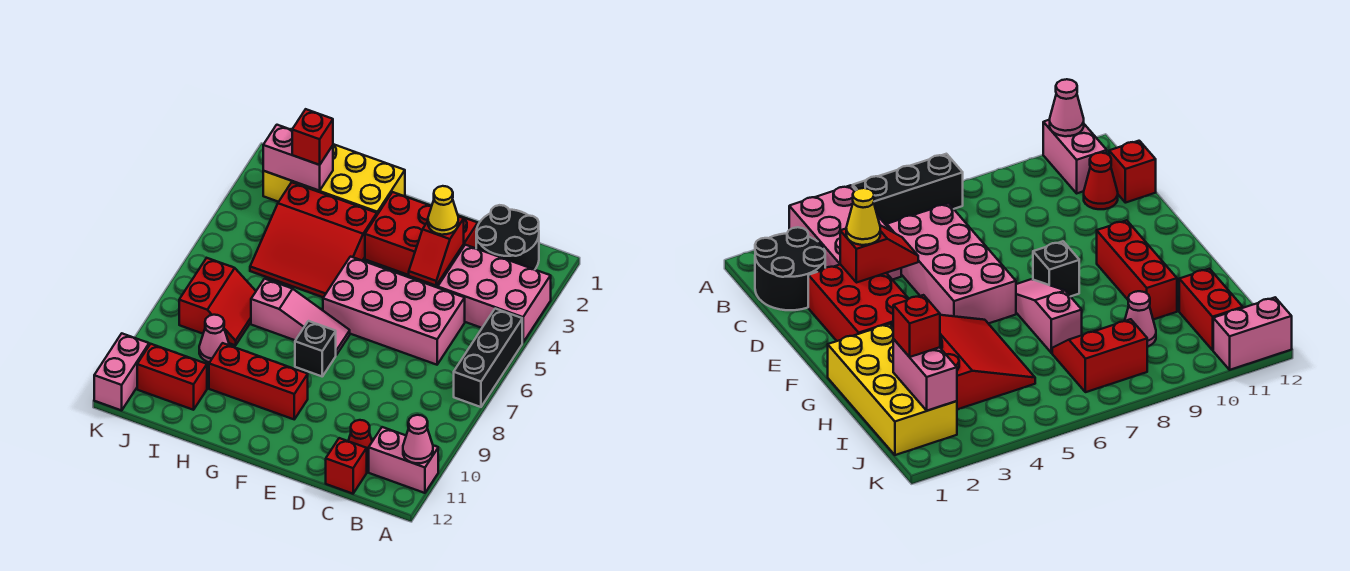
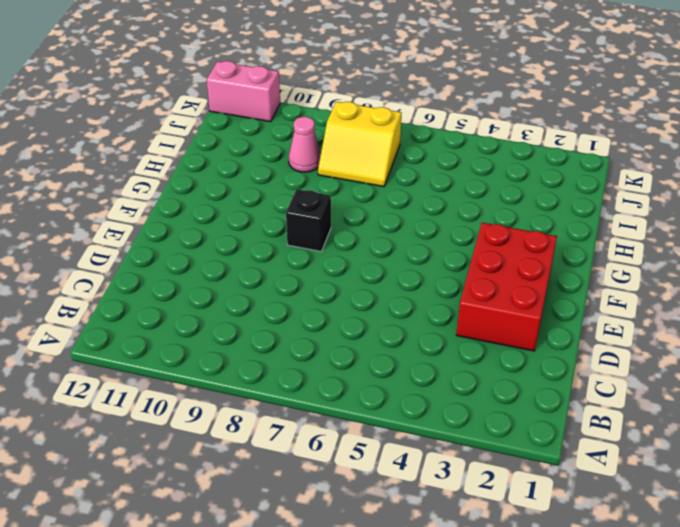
yellow slope I7:J8 level 1 top J -> red slope I7:J8 level 1 top J
none -> pink brick A3:C4 level 1
none -> black brick A5:A7 level 1
none -> pink brick A11:B11 level 1

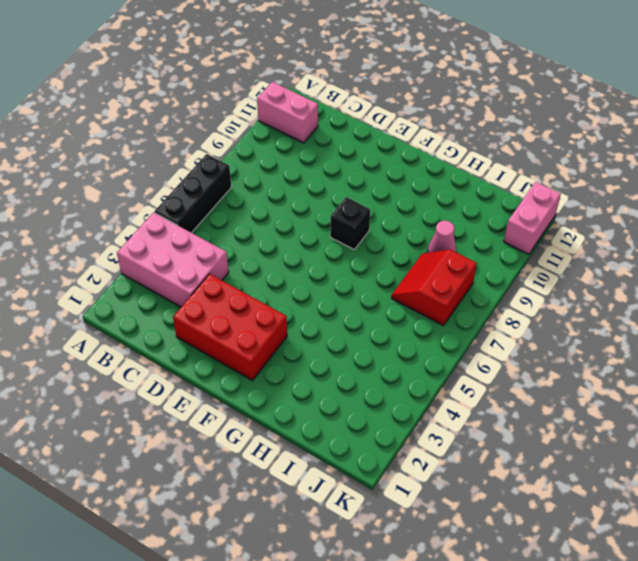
none -> black round brick B1:C2 level 1
none -> pink brick C5:F6 level 1
none -> red cone C11 level 1

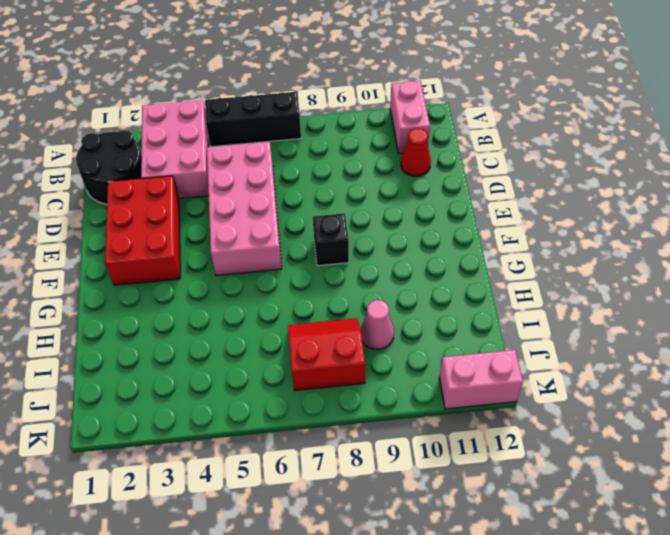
none -> red brick C12 level 1
none -> pink slope F7:H7 level 1 top H
none -> red brick F10:H10 level 1

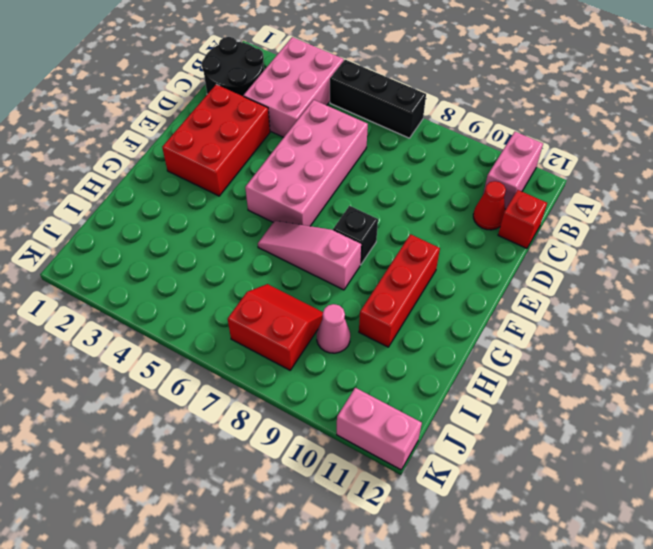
pink slope G6:G8 level 1 top 8 -> pink slope F7:H7 level 1 top H
none -> yellow brick G1:J2 level 1
none -> red slope G3:I5 level 1 top 3
none -> red brick I11:J11 level 1

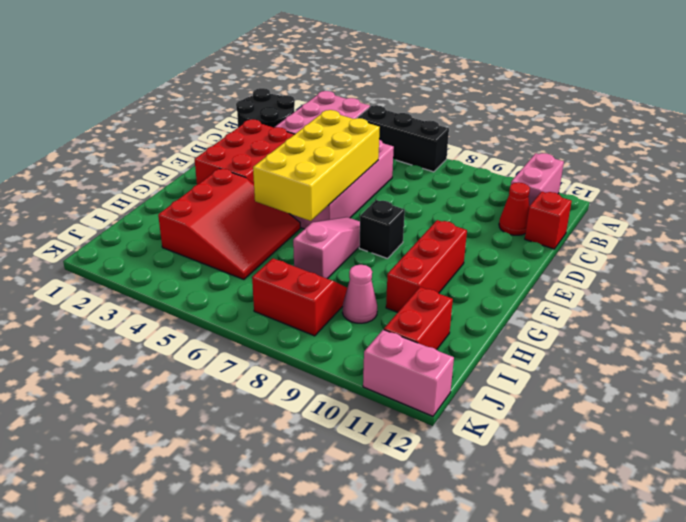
yellow brick D5:G6 level 2 -> yellow brick G1:J2 level 1
none -> pink cone A11 level 2
none -> red slope D3:D4 level 2 top 3
none -> pink brick I2:J2 level 2

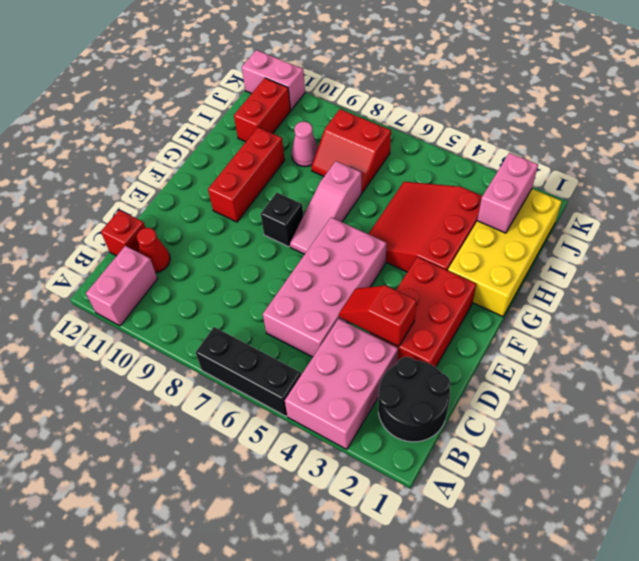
none -> pink cone A11 level 2
none -> yellow cone D3 level 3
none -> red brick I2 level 3

